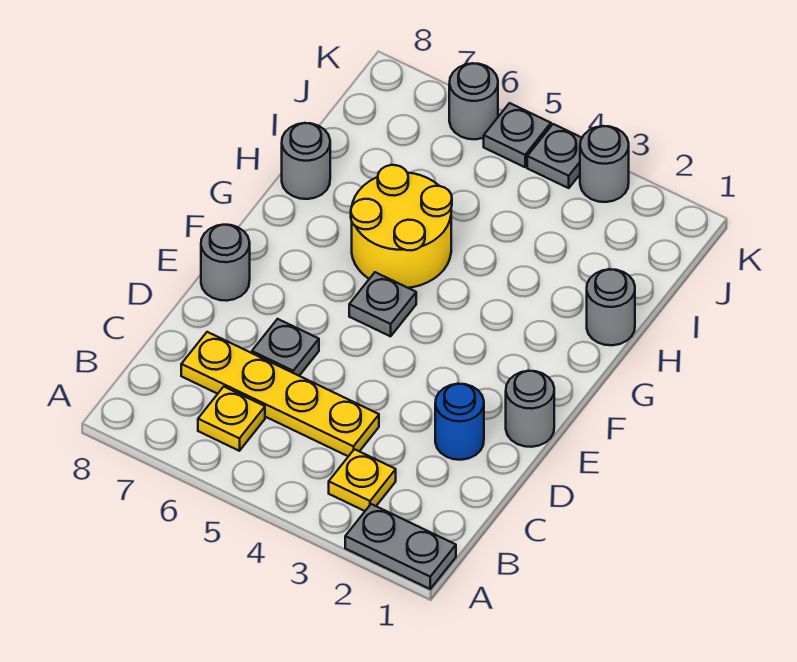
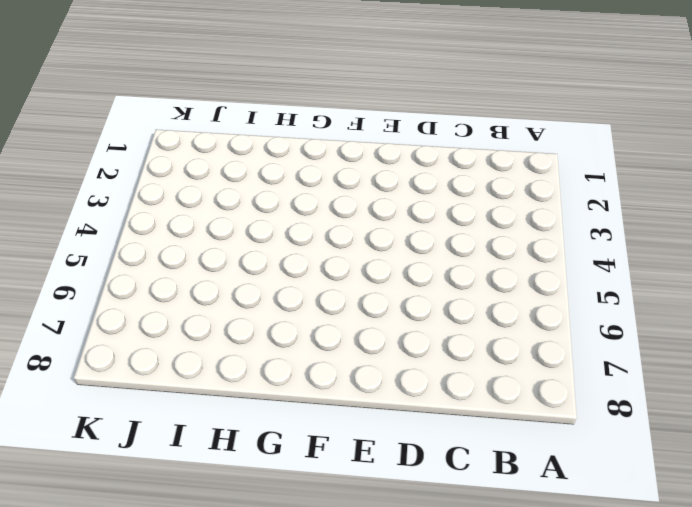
none -> grey plate A1:A2 level 1
none -> yellow plate B3 level 1
none -> yellow plate B6 level 1

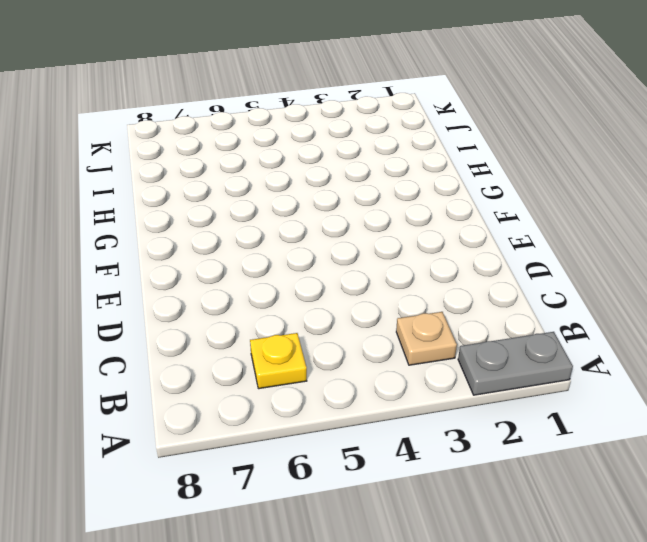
tan plate B3 level 1 -> yellow plate B3 level 1
none -> yellow plate C4:C7 level 1
none -> blue round brick D2 level 1
none -> grey plate D6 level 1

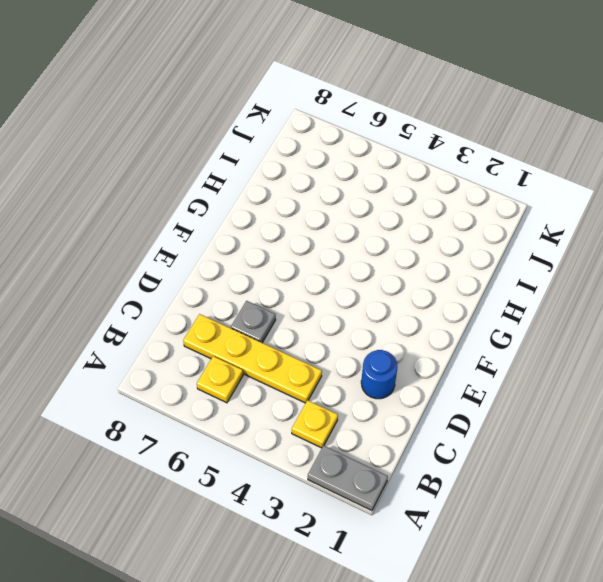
none -> grey round brick E1 level 1
none -> grey round brick E8 level 1
none -> grey plate F5 level 1

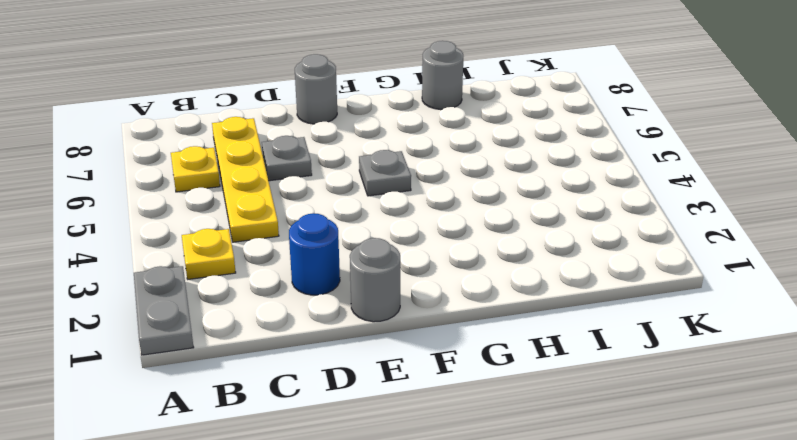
none -> yellow round brick G5:H6 level 1
none -> grey round brick H1 level 1
none -> grey round brick K3 level 1

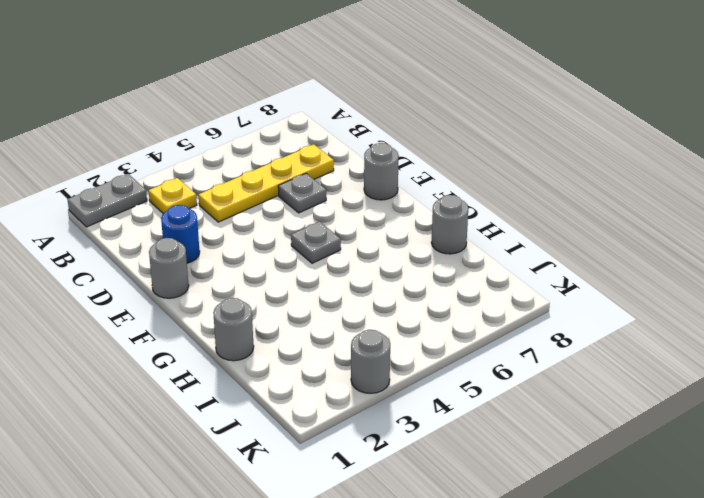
none -> yellow plate B6 level 1
none -> yellow round brick G5:H6 level 1
none -> grey plate K4 level 1

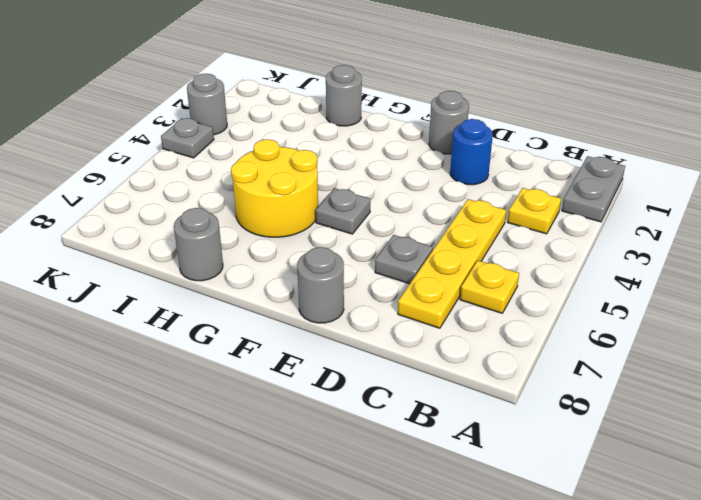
none -> grey plate K5 level 1
none -> grey round brick K6 level 1

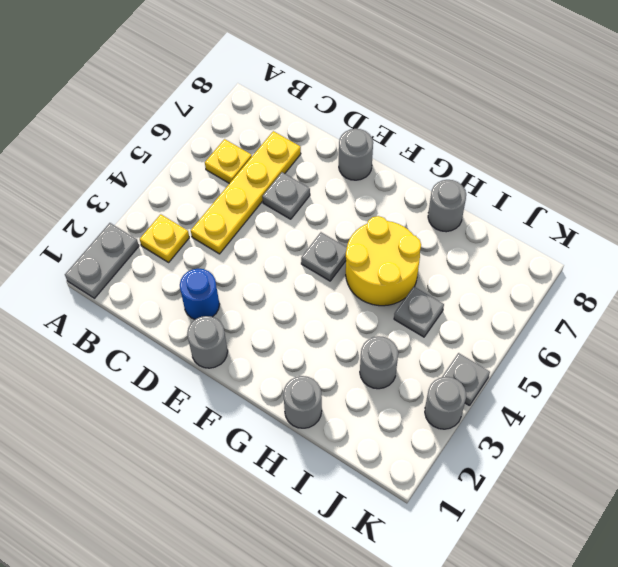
grey round brick I3 level 1 -> grey round brick K6 level 1
grey plate I5 level 1 -> grey plate K5 level 1

